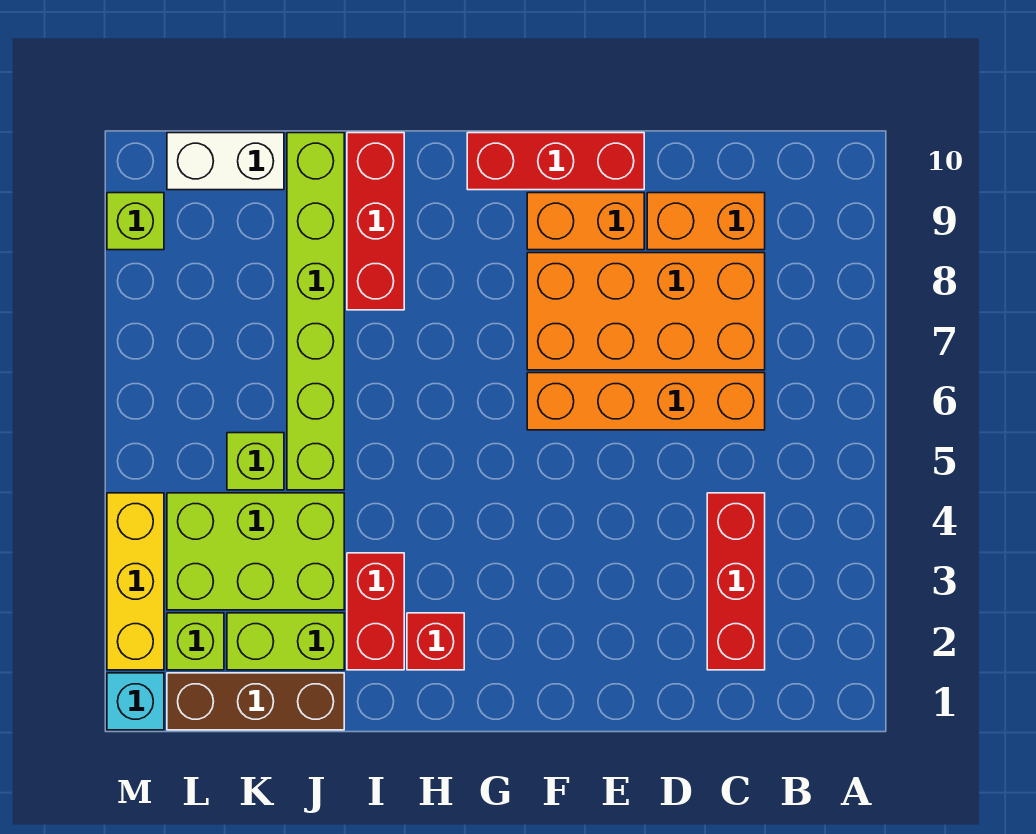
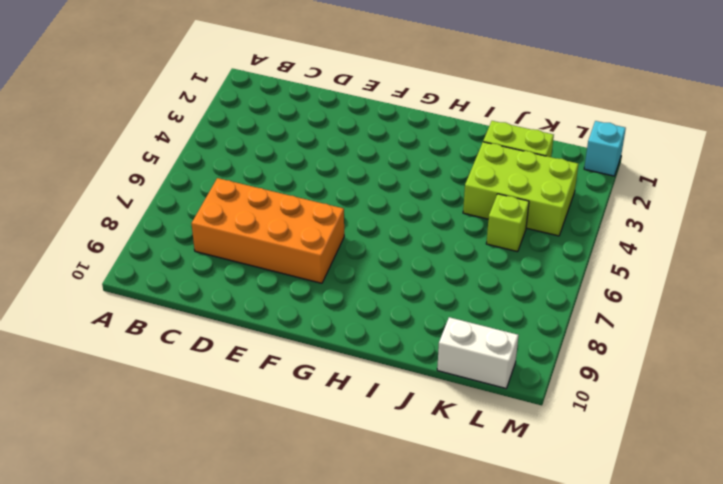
none -> red brick C2:C4 level 1
none -> orange brick C6:F6 level 1
none -> orange brick C9:D9 level 1

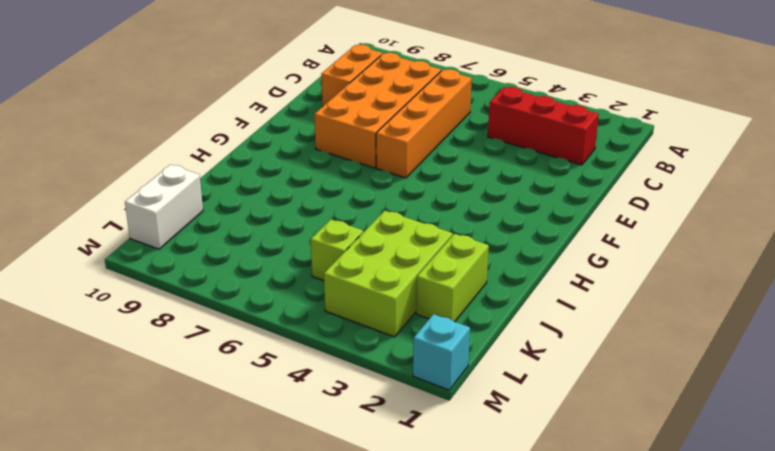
none -> orange brick E9:F9 level 1
none -> red brick E10:G10 level 1
none -> red brick H2 level 1

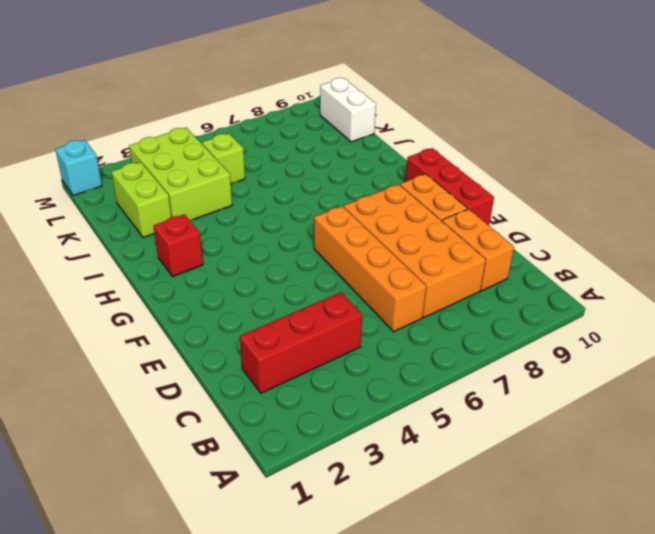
none -> red brick I2:I3 level 1
none -> red brick I8:I10 level 1
none -> brown brick J1:L1 level 1

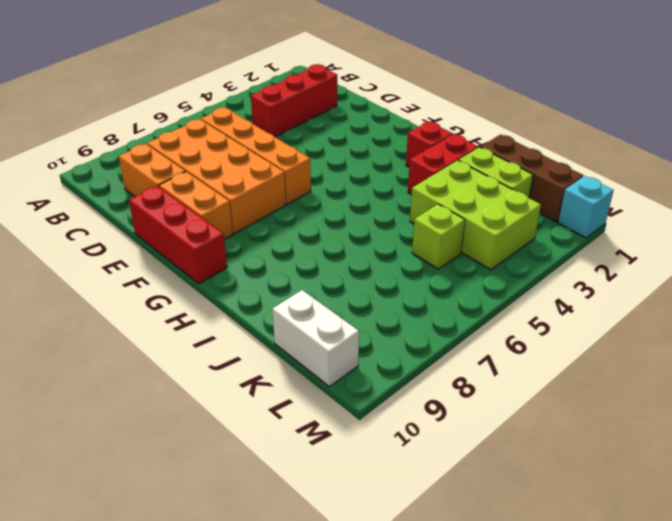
none -> red brick I8:I10 level 1
none -> lime brick J5:J10 level 1
none -> lime brick L2 level 1

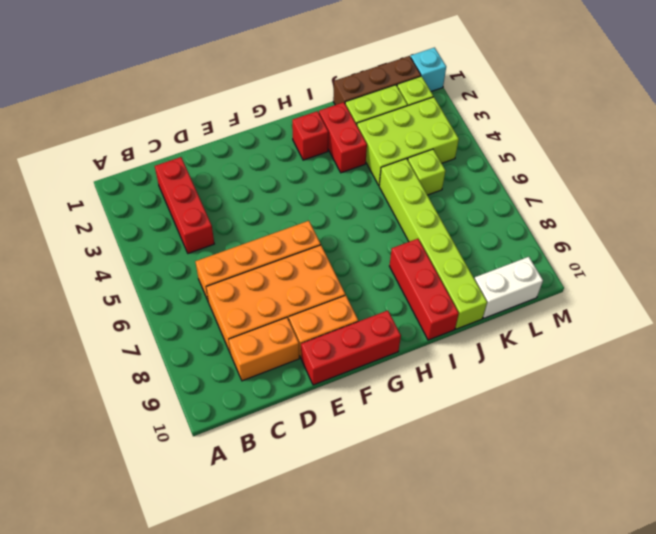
none -> yellow brick M2:M4 level 1
none -> lime brick M9 level 1

